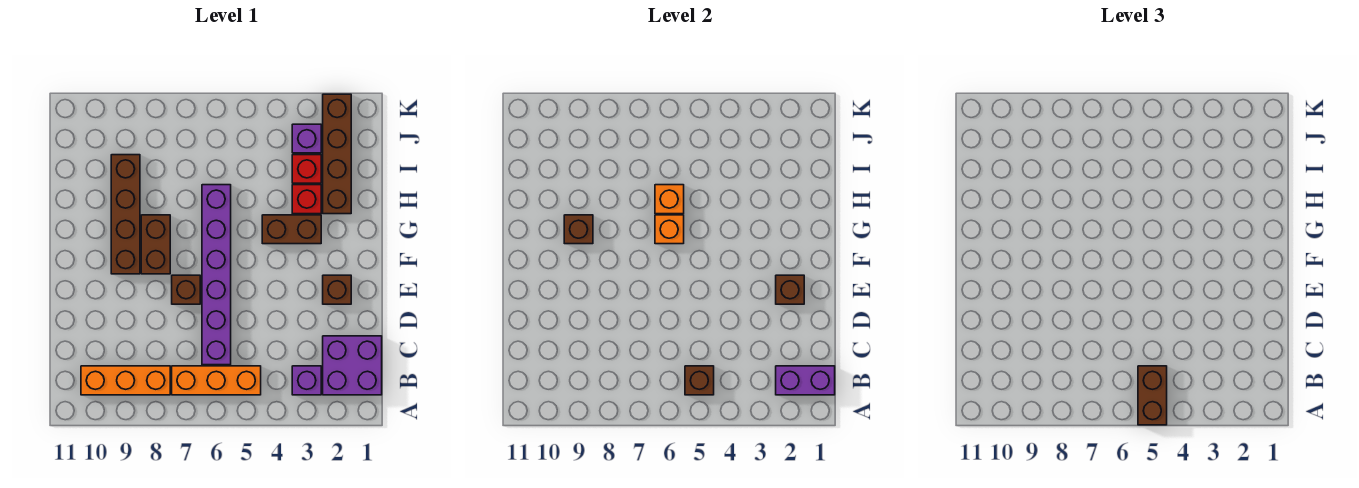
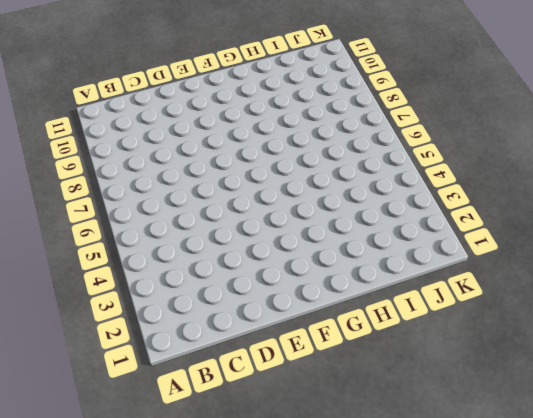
none -> purple brick B1:C2 level 1
none -> purple brick B3 level 1
none -> orange brick B5:B7 level 1

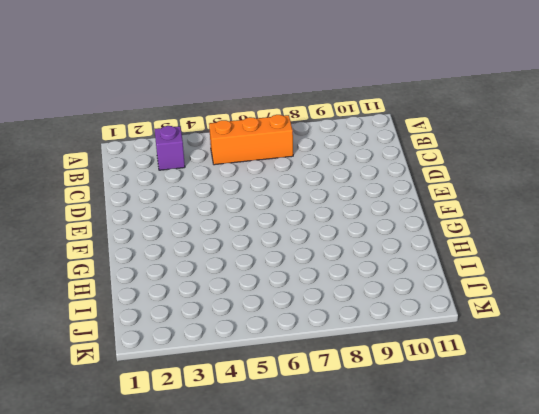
none -> purple brick B1:C2 level 1
none -> orange brick B8:B10 level 1
none -> purple brick C6:H6 level 1

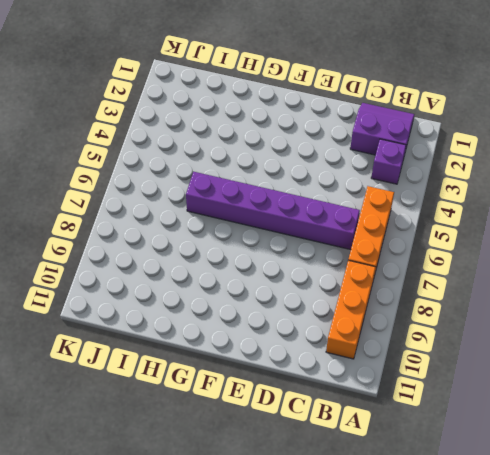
purple slope B1:C2 level 1 top 2 -> purple brick B1:C2 level 1
none -> brown brick E2 level 1
none -> brown brick E7 level 1
none -> brown brick F8:G8 level 1

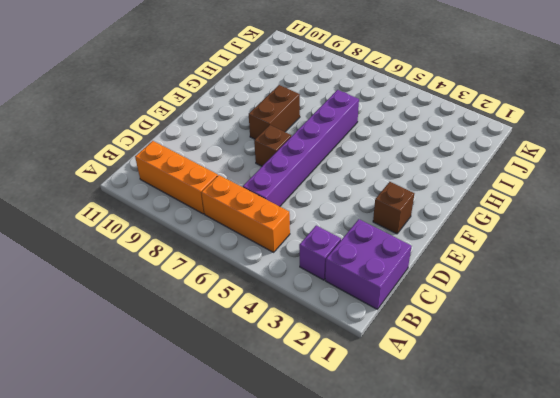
none -> brown brick F9:I9 level 1
none -> brown brick G3:G4 level 1
none -> brown brick H2:K2 level 1

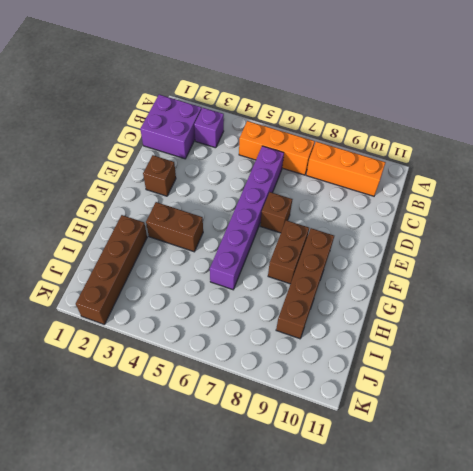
none -> red brick H3 level 1
none -> red brick I3 level 1
none -> purple brick J3 level 1

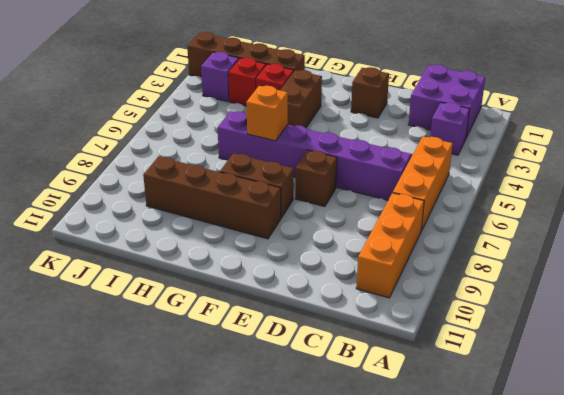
none -> purple brick B1:B2 level 2
none -> brown brick B5 level 2
none -> brown brick E2 level 2

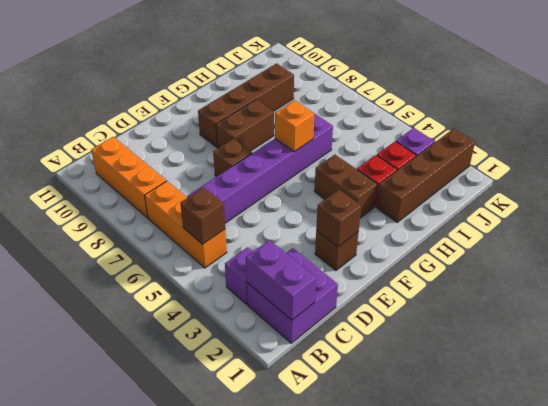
none -> brown brick G9 level 2
none -> orange brick H6 level 2
none -> brown brick A5:B5 level 3

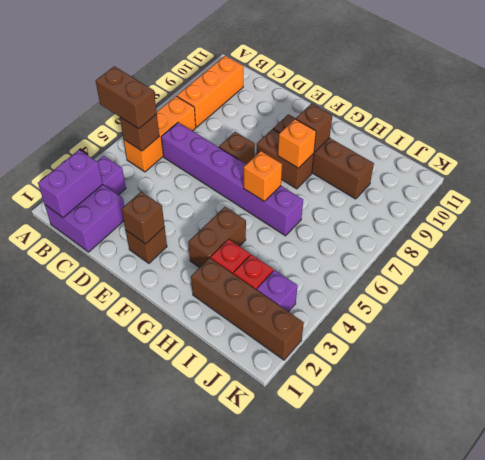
orange brick G8 level 2 -> orange brick H6 level 2

